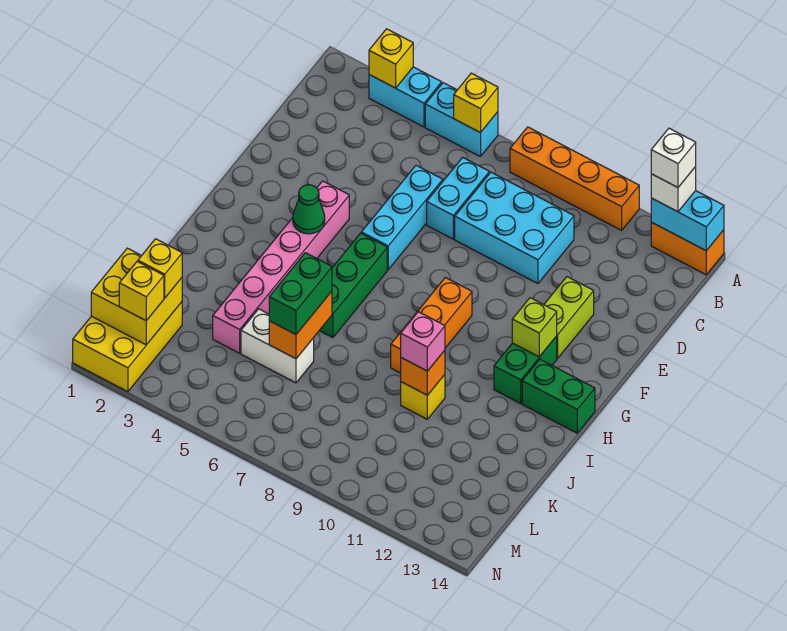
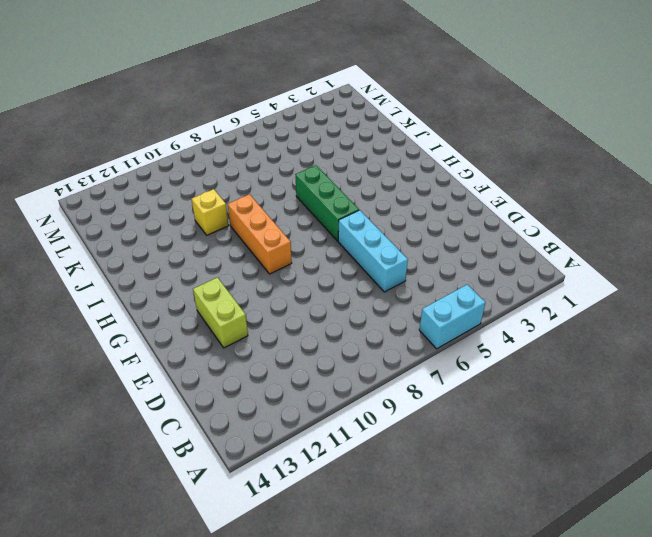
none -> cyan brick A3:A4 level 1
none -> orange brick A8:A11 level 1
none -> orange brick A13:A14 level 1
none -> cyan brick C7:D7 level 1

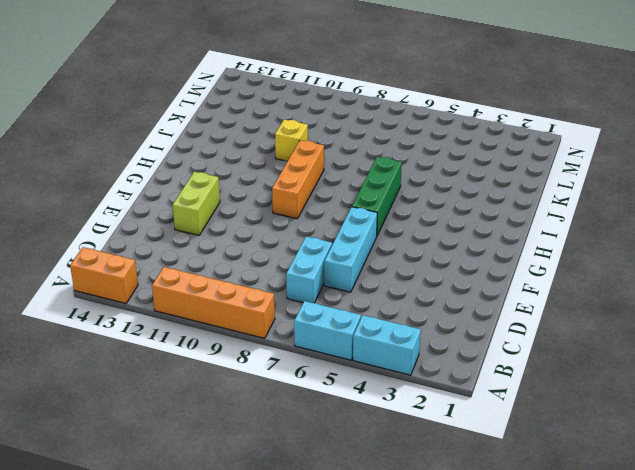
none -> cyan brick C8:D10 level 1
none -> pink brick F4:K4 level 1
none -> green brick G12:H12 level 1
none -> green brick H13:H14 level 1

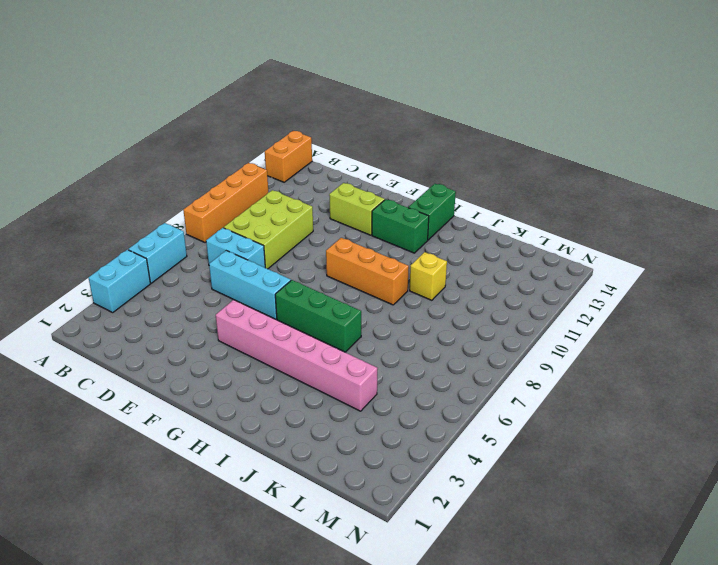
lime brick C8:D10 level 1 -> cyan brick C8:D10 level 1
none -> white brick K5:K6 level 1
none -> yellow brick L1:N2 level 1
none -> yellow brick A3 level 2
none -> yellow brick A6 level 2

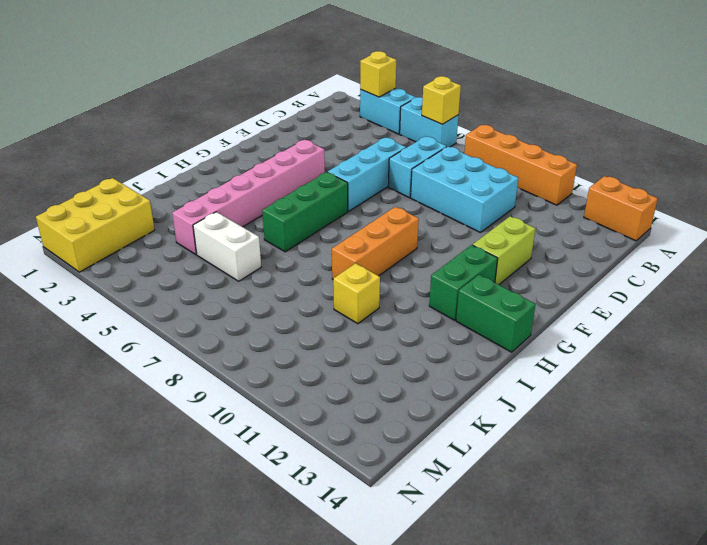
none -> cyan brick A13:A14 level 2
none -> green cone G4 level 2
none -> lime brick G12 level 2
none -> orange brick J6:K6 level 2

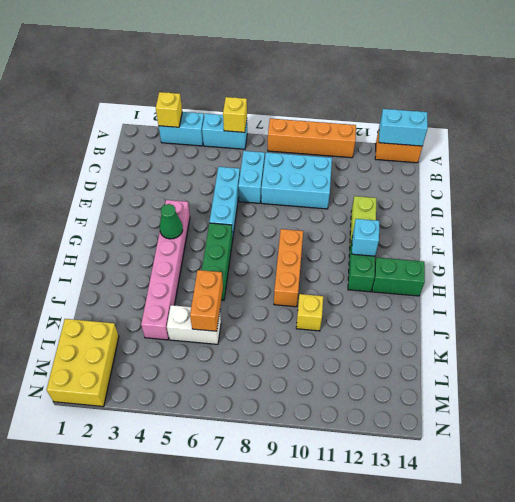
cyan brick G12 level 2 -> lime brick G12 level 2
none -> orange brick J10 level 2
none -> yellow brick L1:M2 level 2
none -> white brick A13 level 3
none -> green brick J6:K6 level 3

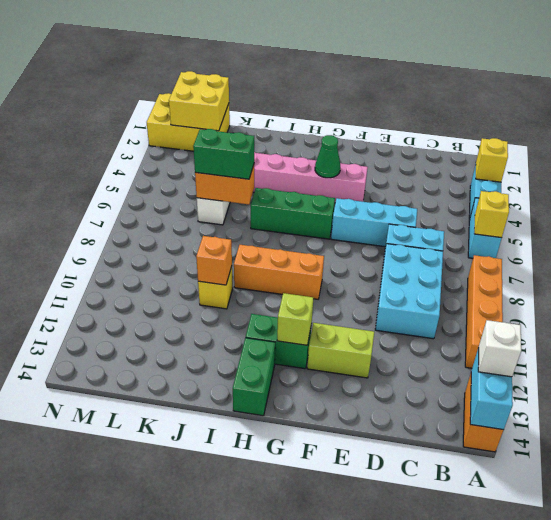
none -> pink brick J10 level 3
none -> yellow brick L2 level 3
none -> yellow brick M2 level 3
none -> white brick A13 level 4

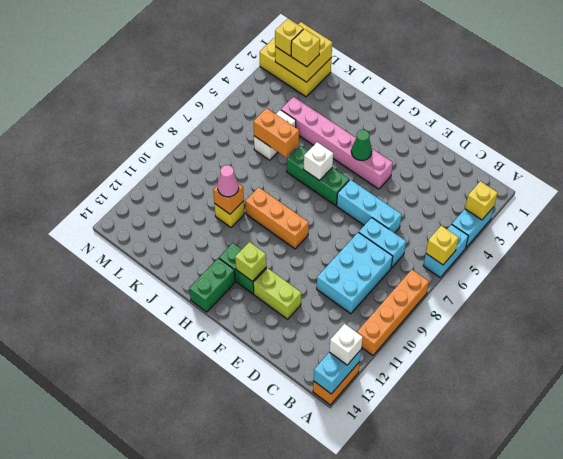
white brick H6 level 2 -> white brick A13 level 4
pink cone J10 level 3 -> pink brick J10 level 3
none -> green brick J6:K6 level 3

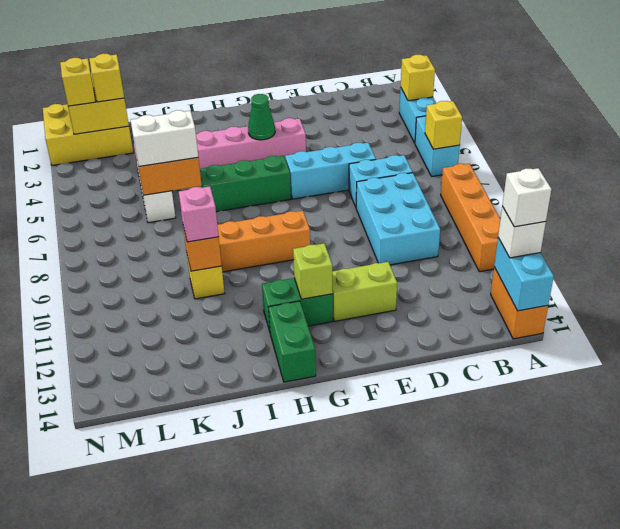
white brick J6:K6 level 3 -> green brick J6:K6 level 3

